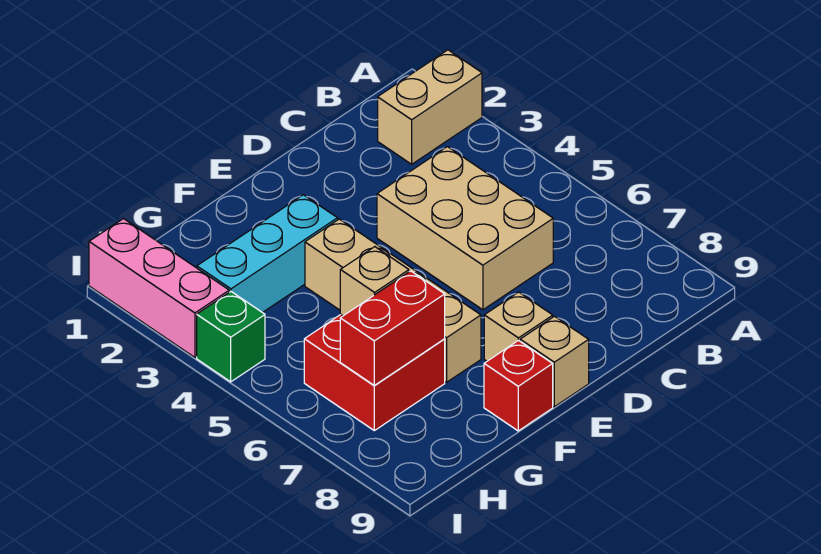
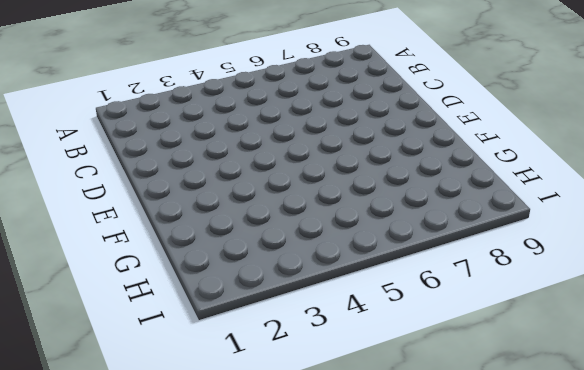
none -> tan brick A2:B2 level 1
none -> tan brick C4:D6 level 1
none -> tan brick E8 level 1

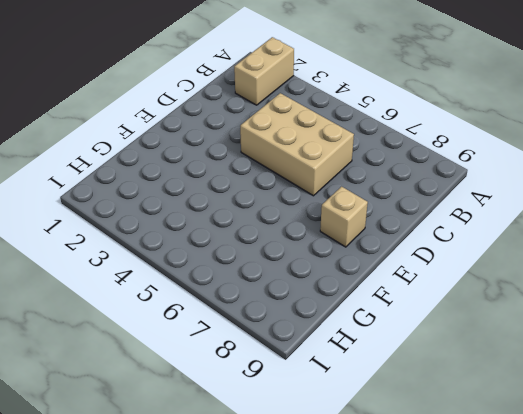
none -> tan brick E9 level 1
none -> cyan brick F3:H3 level 1
none -> tan brick F4:F7 level 1

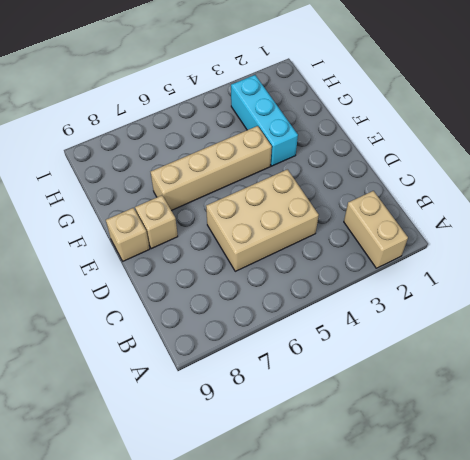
none -> red brick F9 level 1
none -> red brick G6:H7 level 1
none -> pink brick I1:I3 level 1

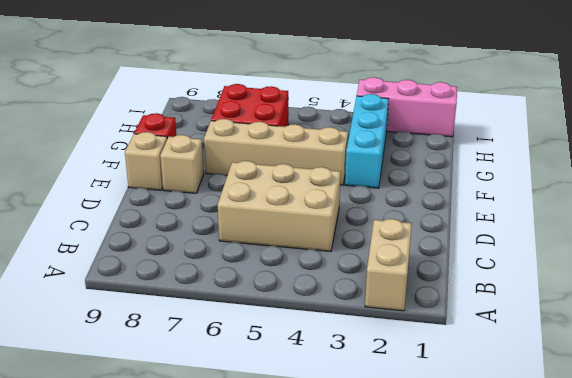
none -> green brick I4 level 1
none -> tan brick G6 level 2
none -> red brick G7:H7 level 2

